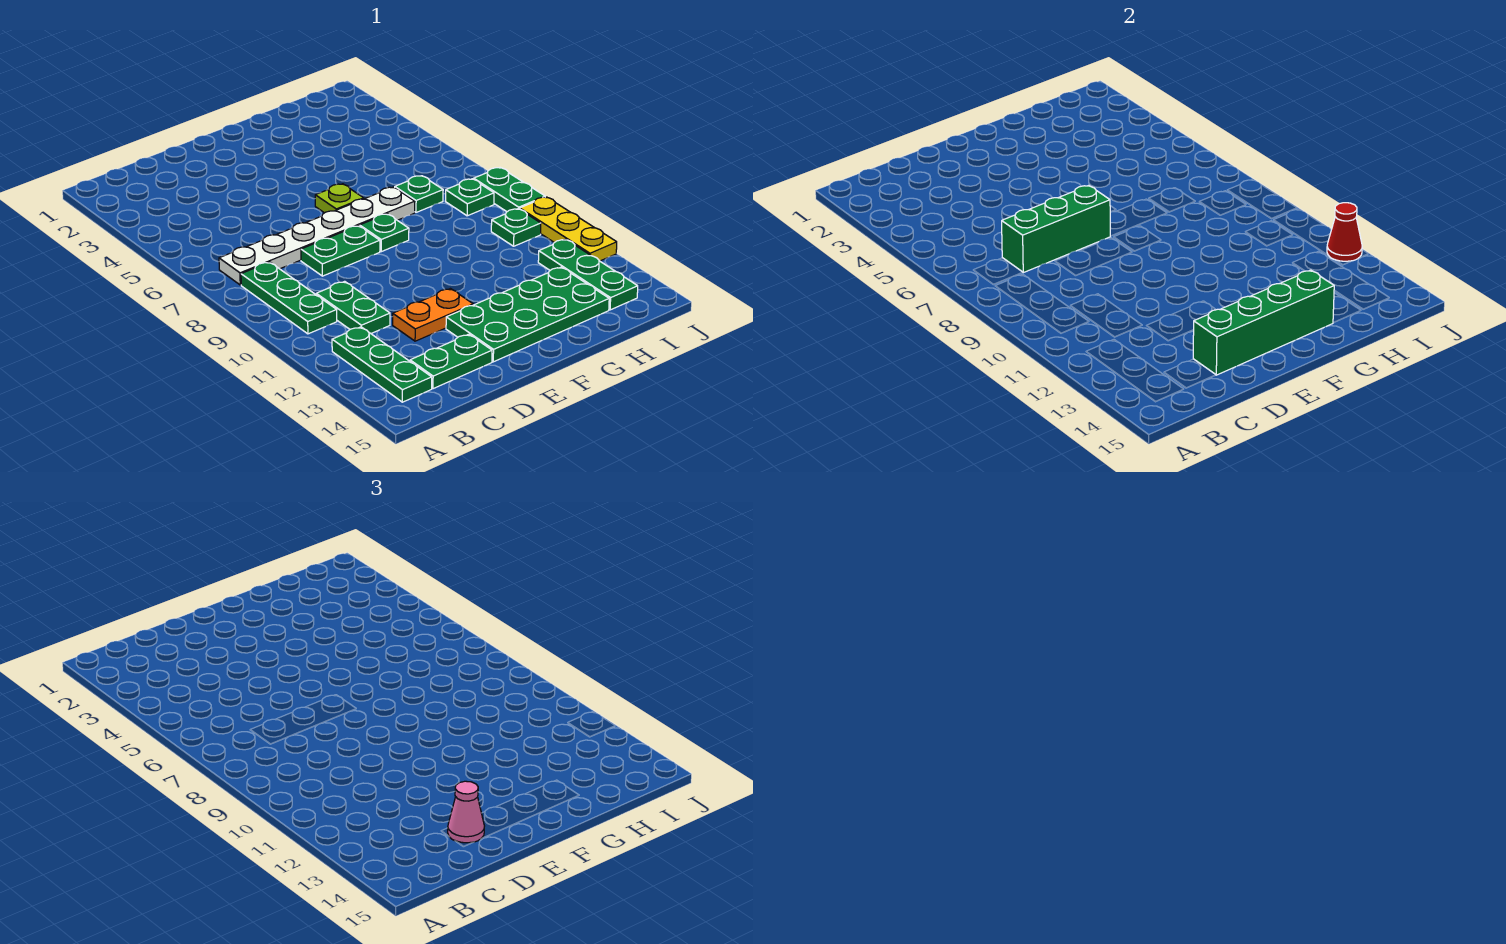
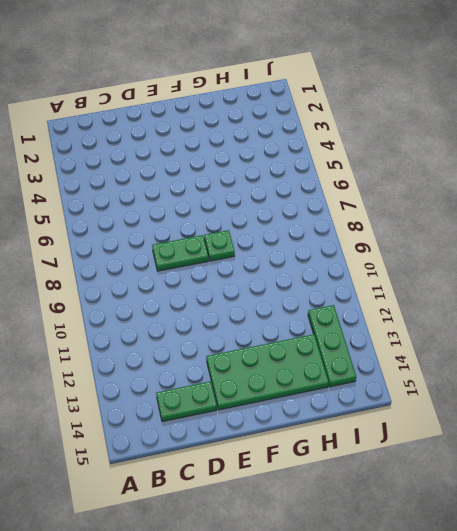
none -> white plate B7:G7 level 1
none -> green plate B8:B10 level 1
none -> green plate B12:B14 level 1

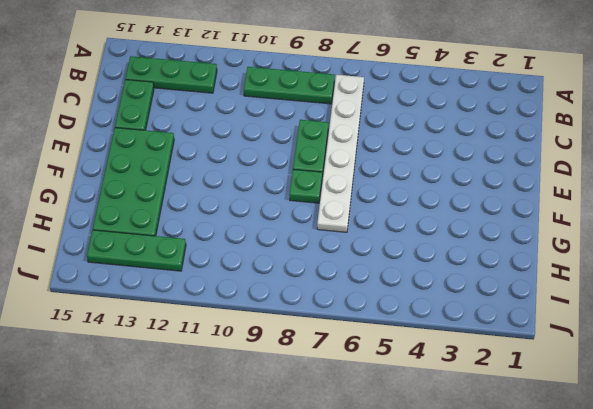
none -> green plate C10:C11 level 1
none -> orange plate D12:E12 level 1
none -> lime plate F6 level 1

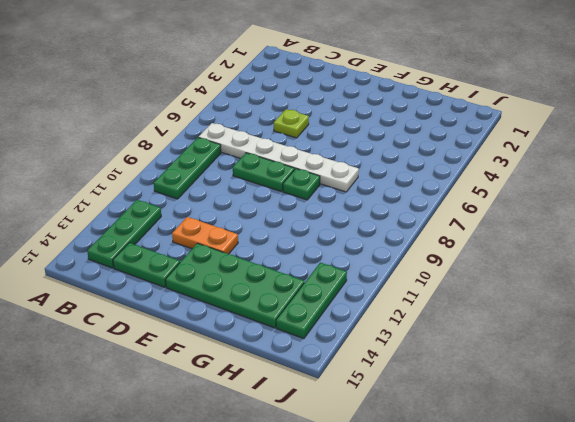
lime plate D5 level 1 -> lime plate F6 level 1
none -> green plate C10:C11 level 1
none -> green plate H7 level 1
none -> green plate I8 level 1

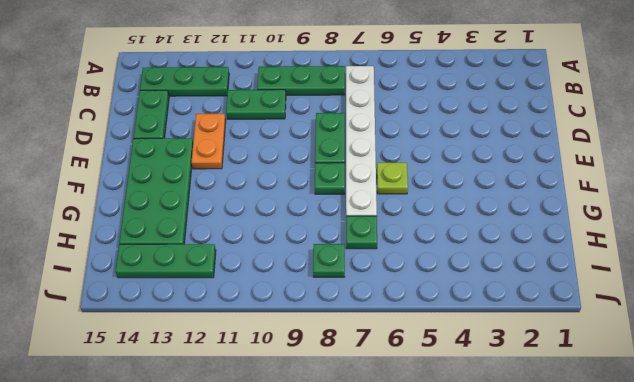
none -> green plate I10 level 1
none -> green plate J8:J9 level 1
none -> yellow plate J10:J12 level 1

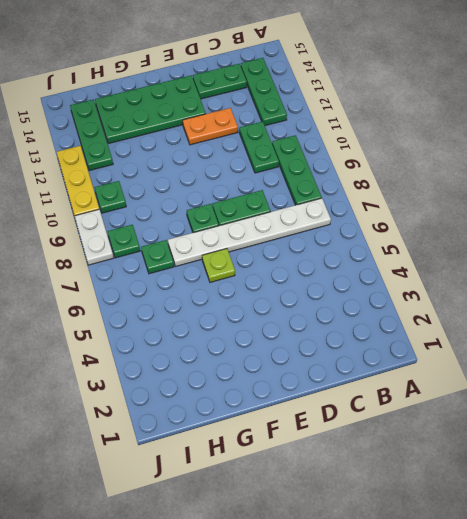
white plate J8:J9 level 1 -> green plate J8:J9 level 1
none -> green brick C7:E7 level 2
none -> green brick D14:G14 level 2
none -> red cone J12 level 2

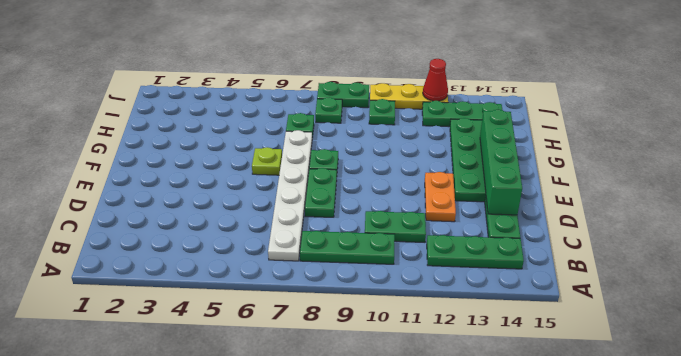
none -> green brick C7:E7 level 2
none -> pink cone D14 level 3

